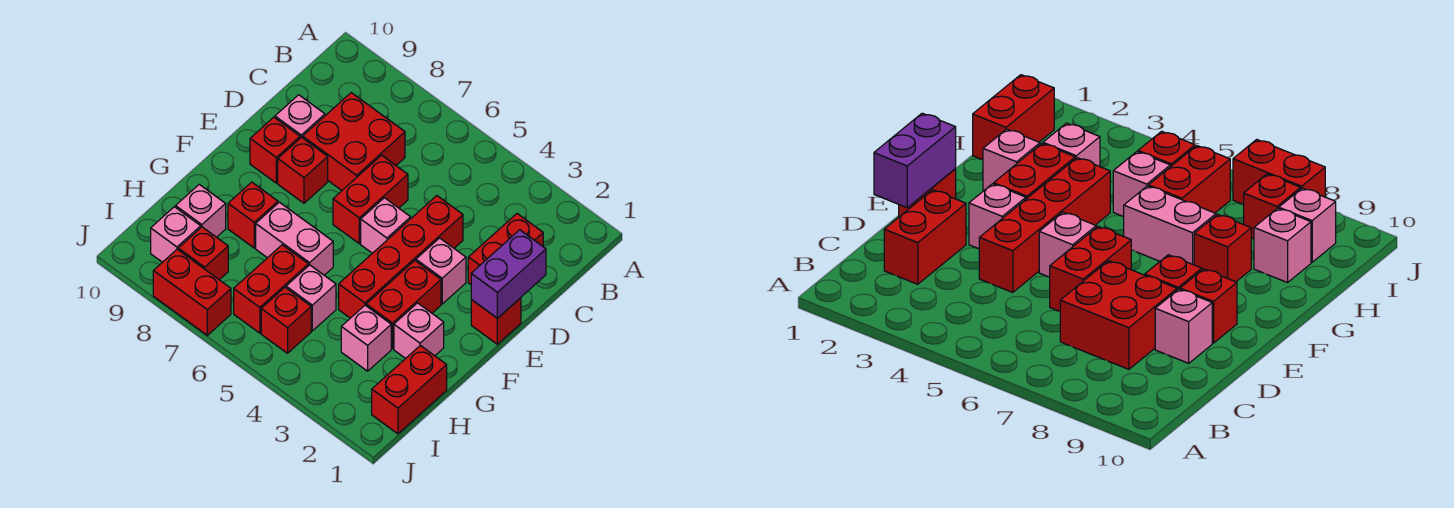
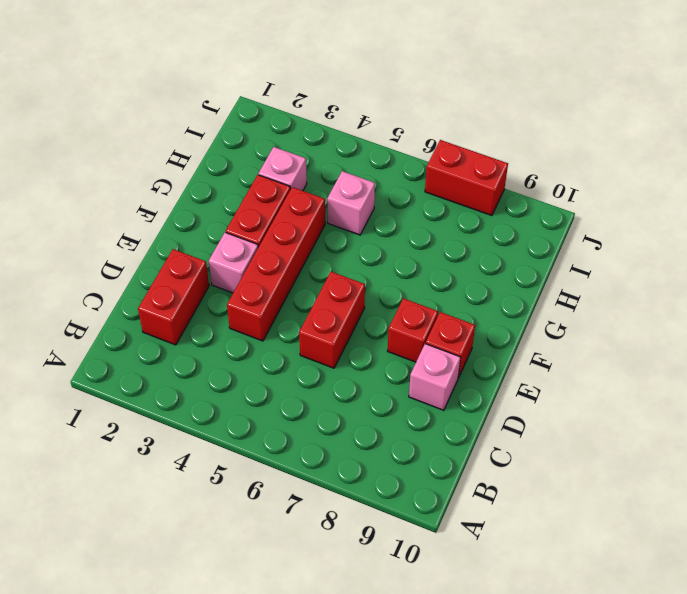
none -> red brick C7:D8 level 1
none -> red brick E1 level 1
none -> pink brick E5 level 1

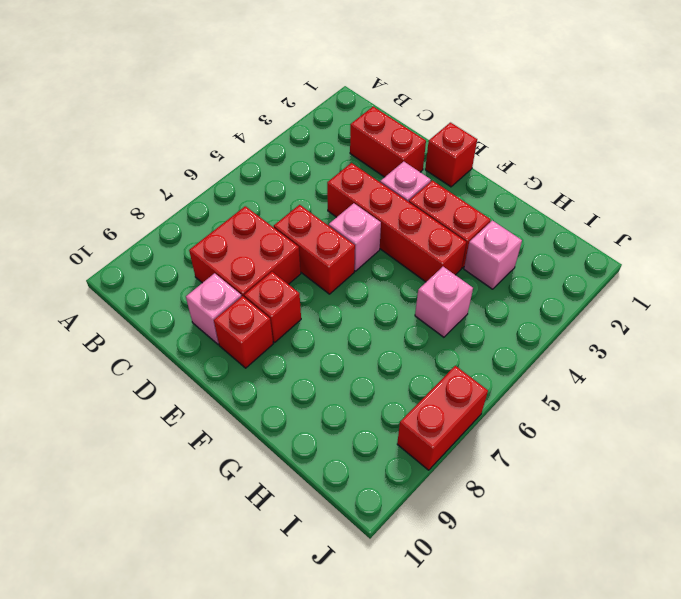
none -> pink brick G2 level 1
none -> pink brick G6:G7 level 1
none -> red brick G8 level 1

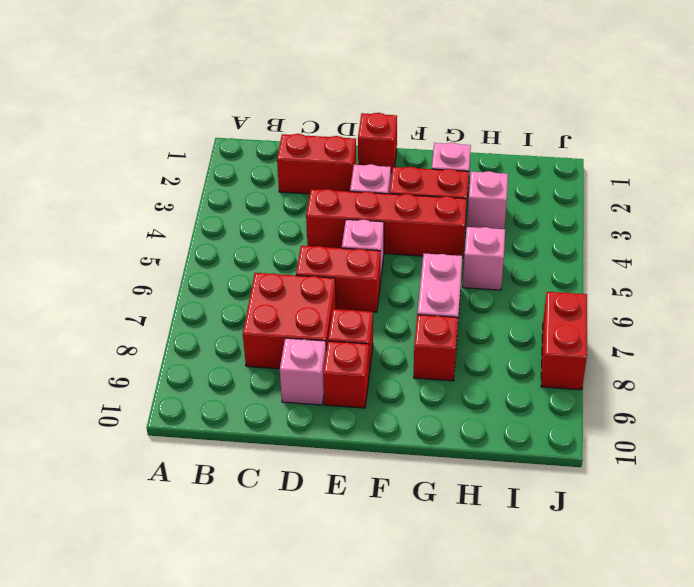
none -> red brick H1:I1 level 1
none -> red brick H6:I6 level 1
none -> pink brick H9 level 1

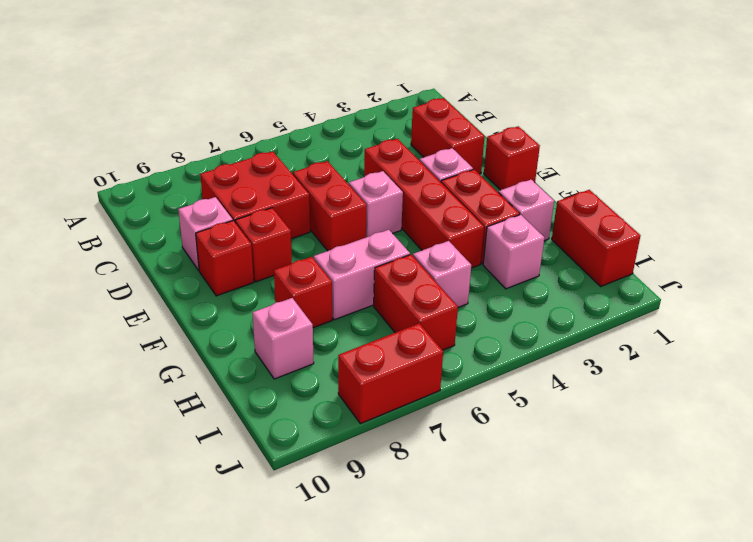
none -> red brick I5 level 1
none -> red brick I8 level 1
none -> pink brick I9 level 1

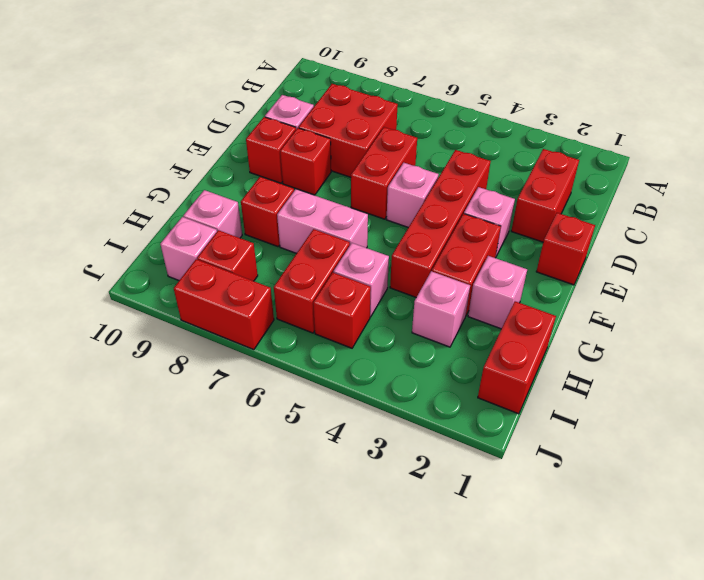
none -> purple brick D1:E1 level 2

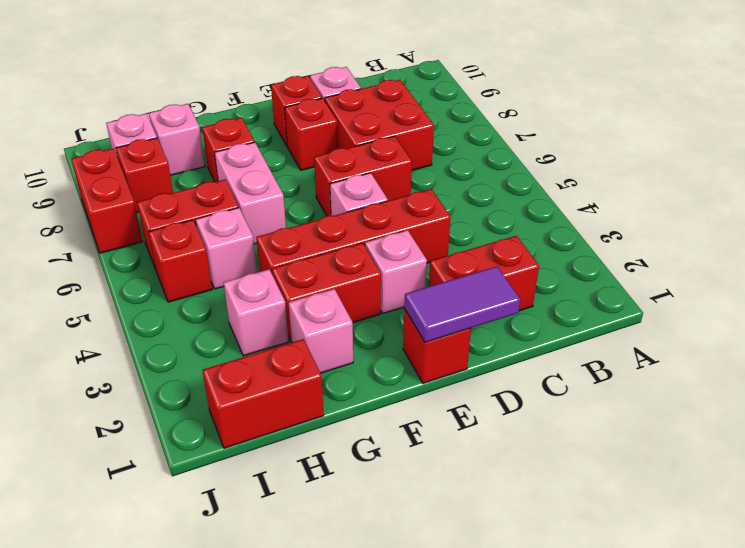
purple tile D1:E1 level 2 -> purple brick D1:E1 level 2

